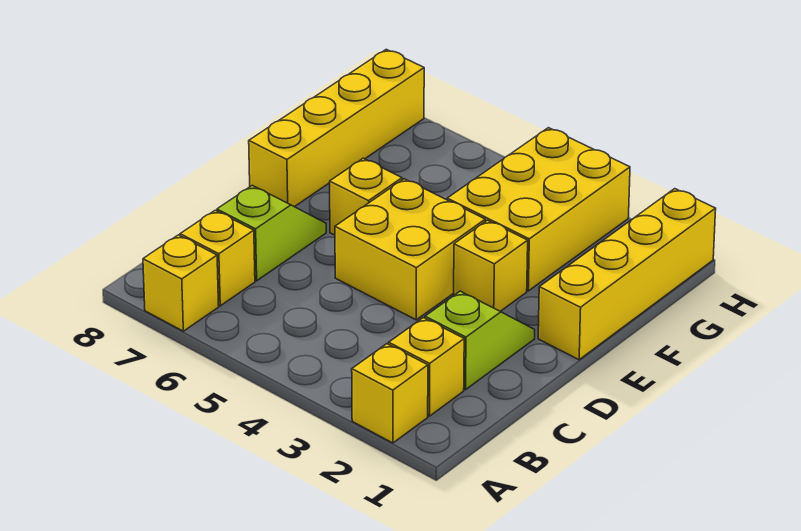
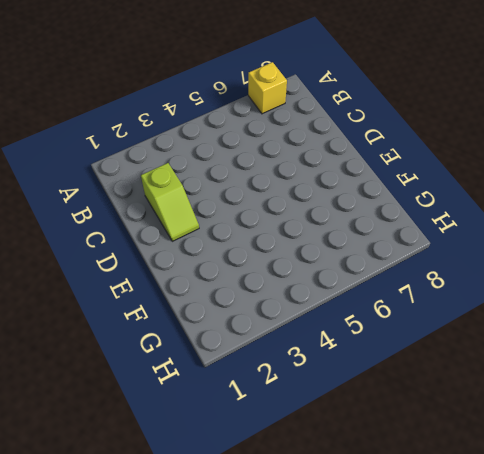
none -> yellow brick A2 level 1
none -> yellow brick B2 level 1
none -> yellow brick B7 level 1

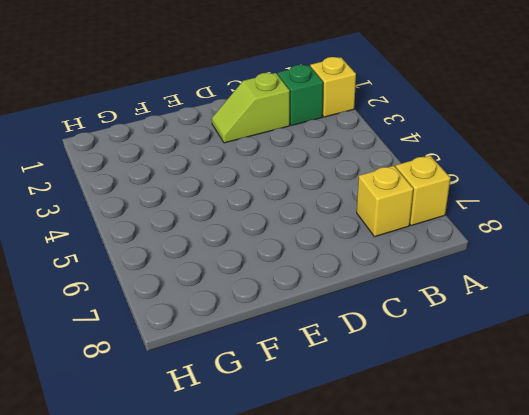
green brick B2 level 1 -> yellow brick B2 level 1
none -> lime slope C7:D7 level 1 top C
none -> yellow brick D4:E5 level 1
none -> yellow brick E1:H1 level 1

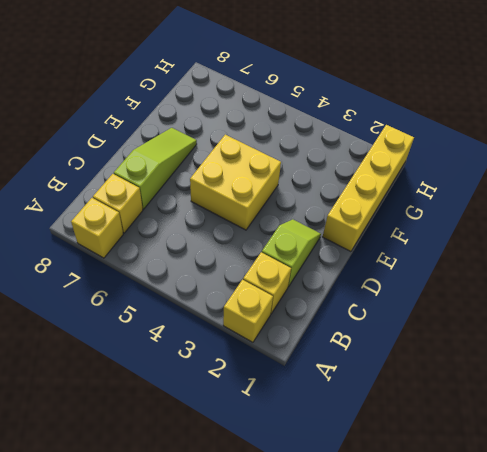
lime slope C7:E7 level 1 top C -> lime slope C7:D7 level 1 top C
none -> yellow brick E3 level 1
none -> yellow brick E6 level 1
none -> yellow brick E8:H8 level 1

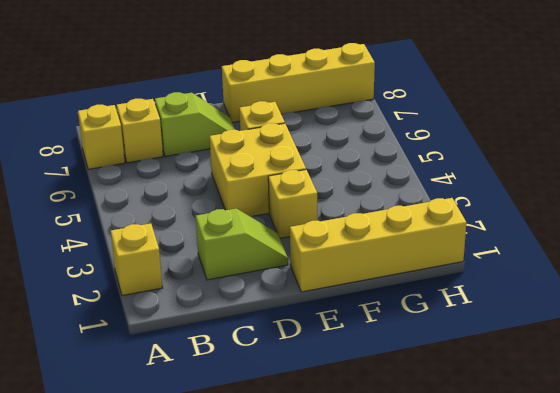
none -> yellow brick B2 level 1
none -> yellow brick F3:H4 level 1

